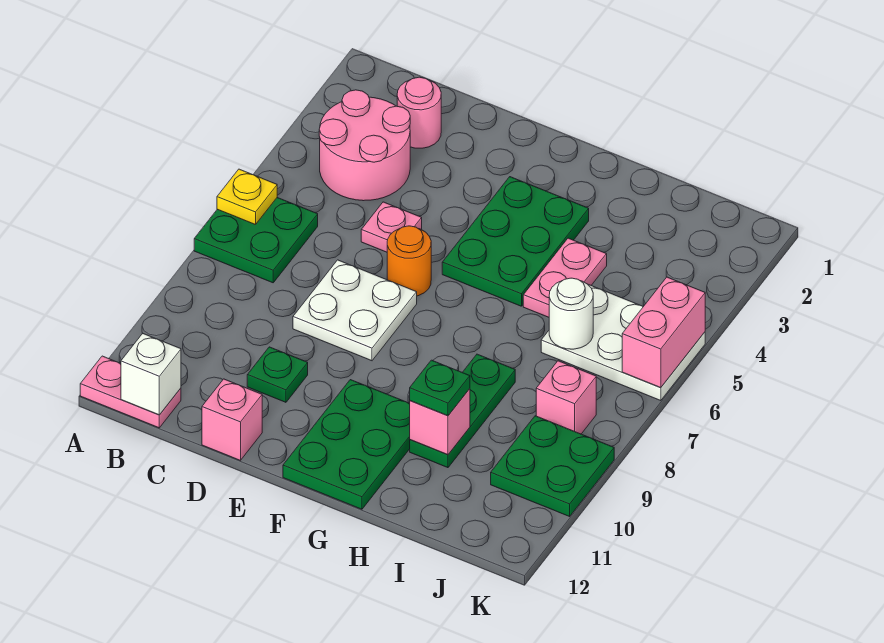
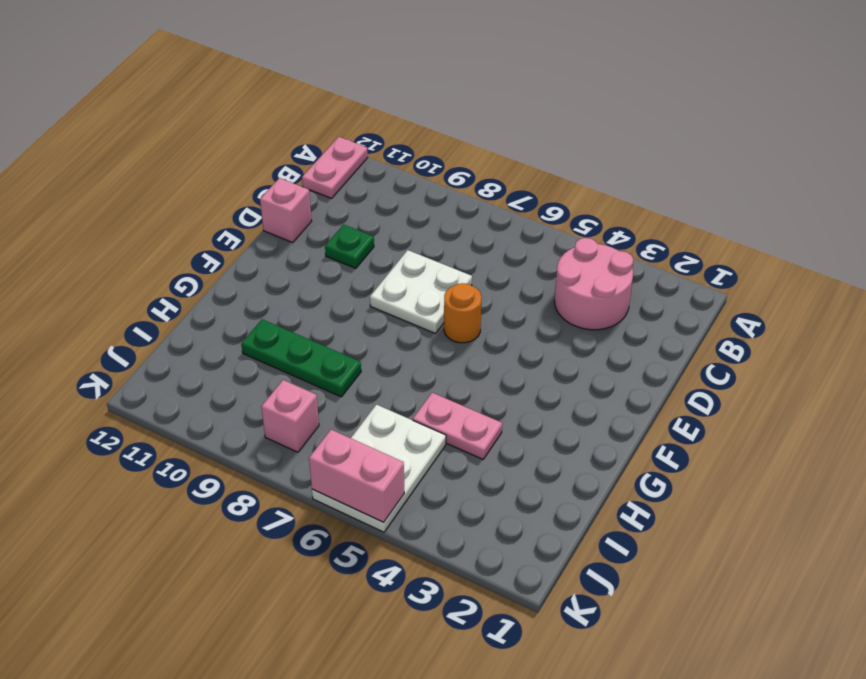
none -> green plate A6:B7 level 1
none -> pink round brick C2 level 1
none -> pink plate D5 level 1

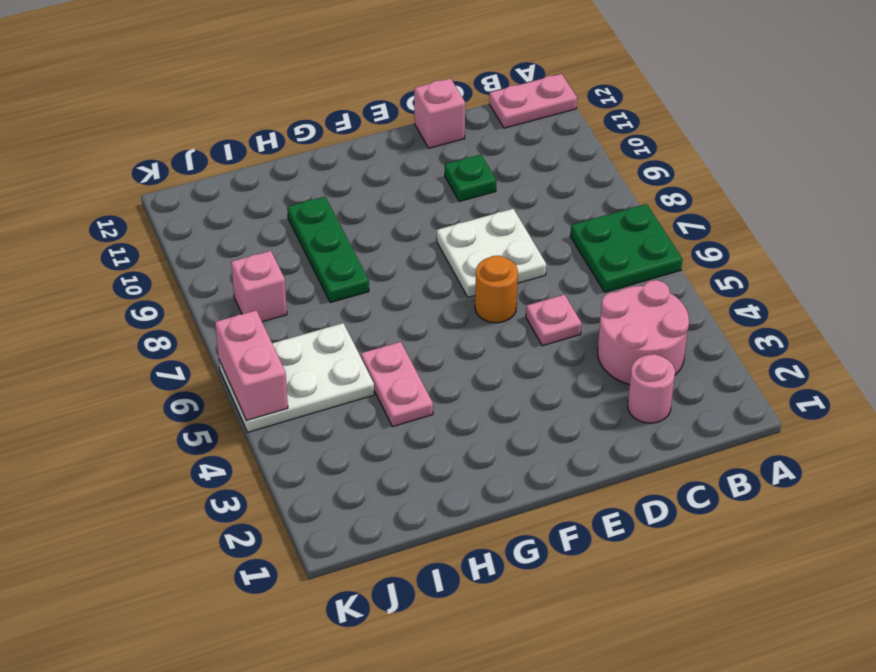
none -> green plate F3:G5 level 1
none -> green plate F10:G12 level 1
none -> green plate J9:K10 level 1

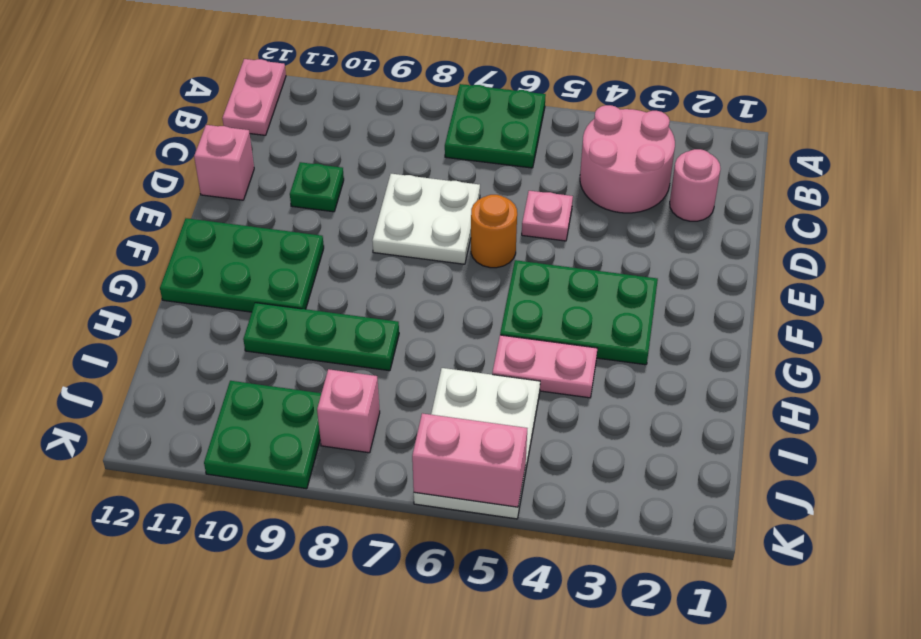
none -> yellow plate A6 level 2
none -> white brick B12 level 2
none -> pink brick H10 level 2

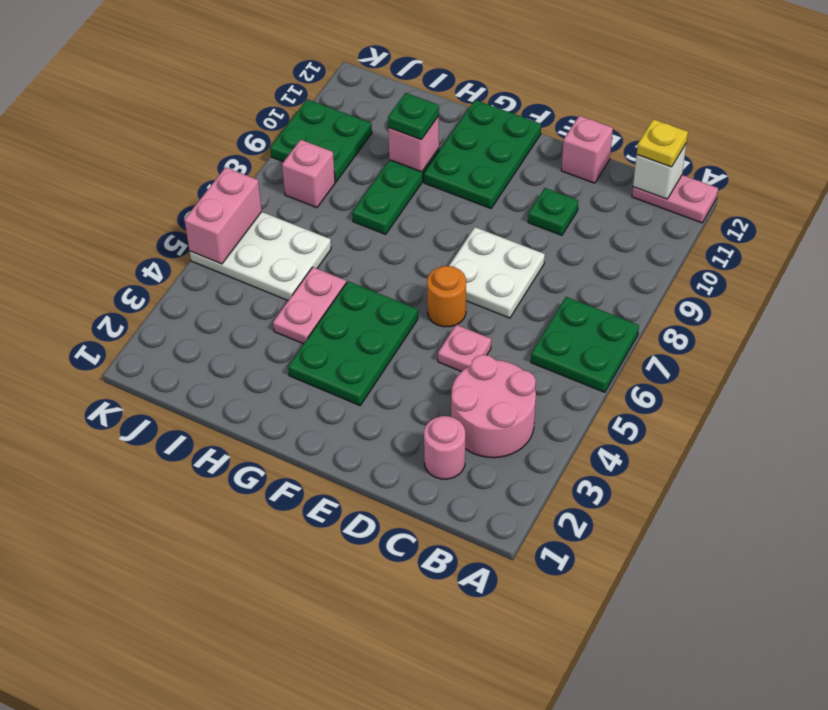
yellow plate B12 level 3 -> yellow plate A6 level 2
none -> white round brick I6 level 2

